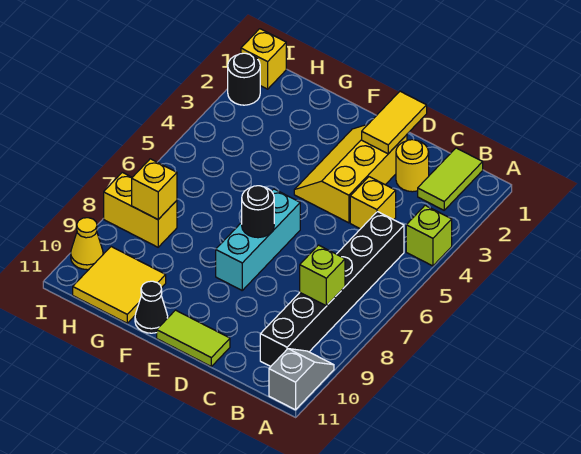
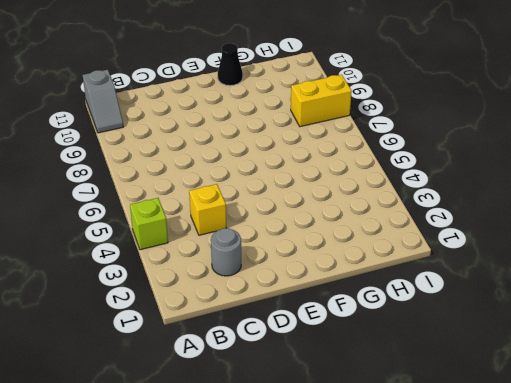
grey round brick C2 level 1 -> yellow round brick C2 level 1
none -> lime tile B1:B2 level 1
none -> black brick B5:B10 level 1
none -> yellow slope D2:E4 level 1 top D

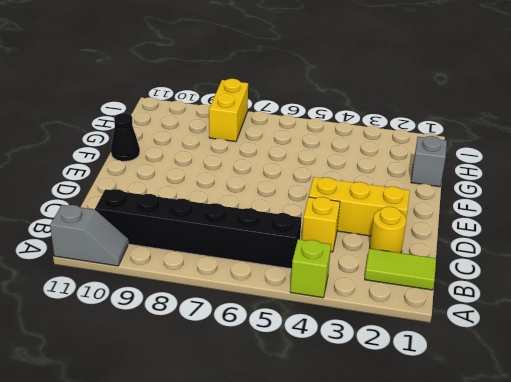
grey brick G1 level 1 -> none
none -> lime tile D11:E11 level 1
none -> cyan brick E6:E8 level 1
none -> yellow tile G10:H11 level 1

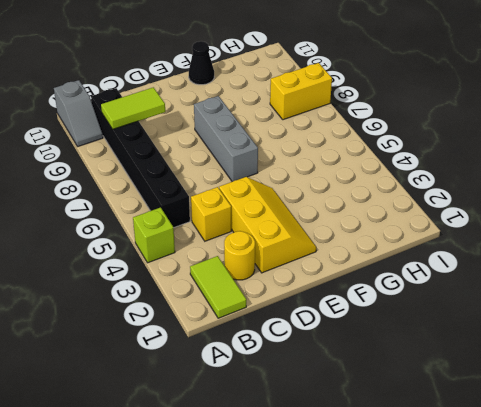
lime tile B9:C9 level 2 -> lime tile D11:E11 level 1
grey brick E6:E8 level 1 -> cyan brick E6:E8 level 1
none -> yellow tile G10:H11 level 1
none -> yellow brick I1 level 1
none -> black round brick I2 level 1

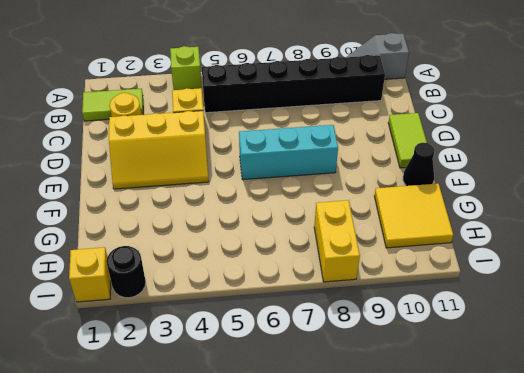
none -> yellow cone I10 level 1
none -> lime brick B8 level 2
none -> yellow tile D1:D2 level 2

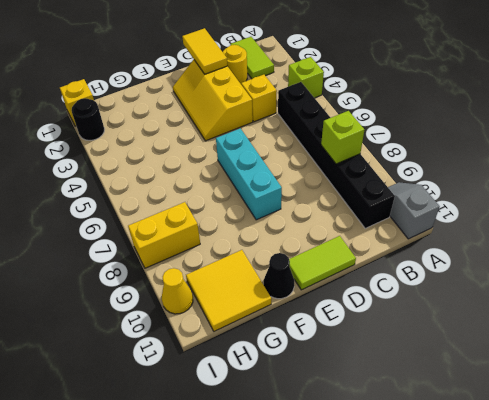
none -> black round brick E7 level 2
none -> yellow brick H8 level 2

